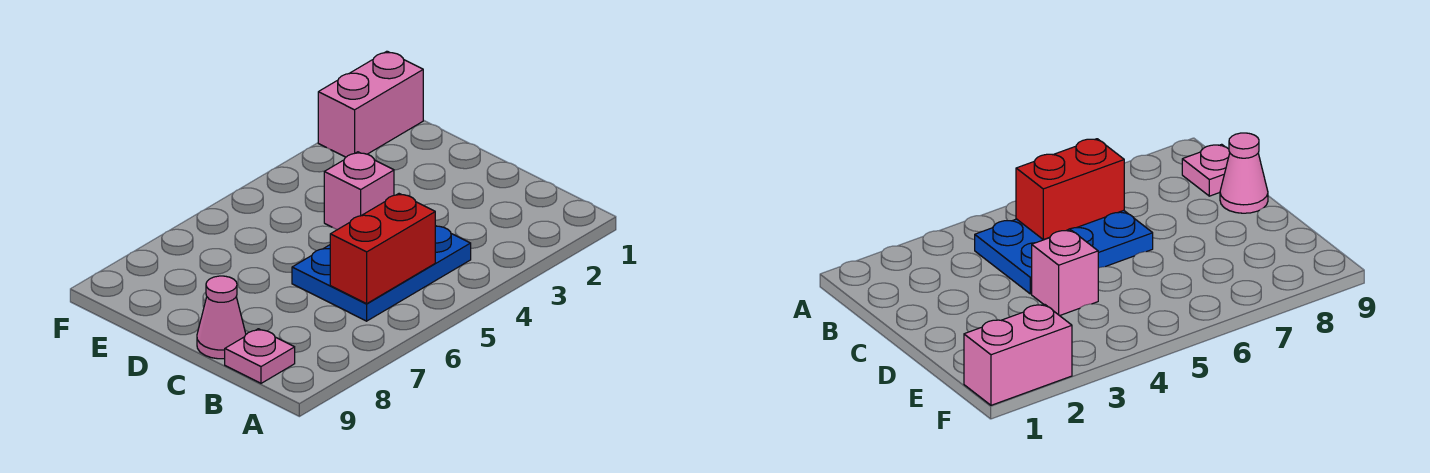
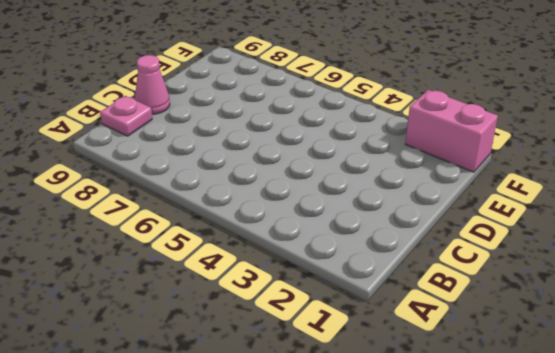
none -> blue plate B4:C6 level 1
none -> pink brick D4 level 1

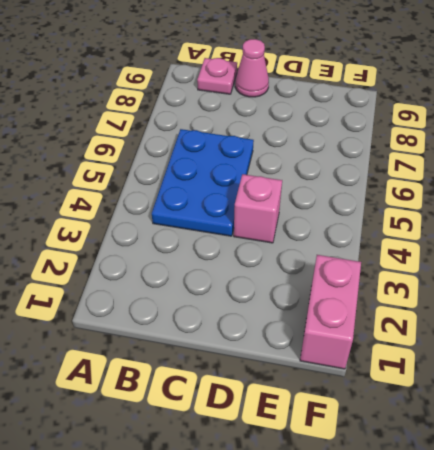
none -> red brick B5:B6 level 2

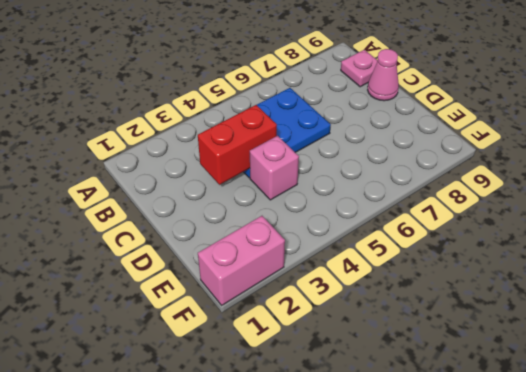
red brick C3:C4 level 2 -> red brick B5:B6 level 2

